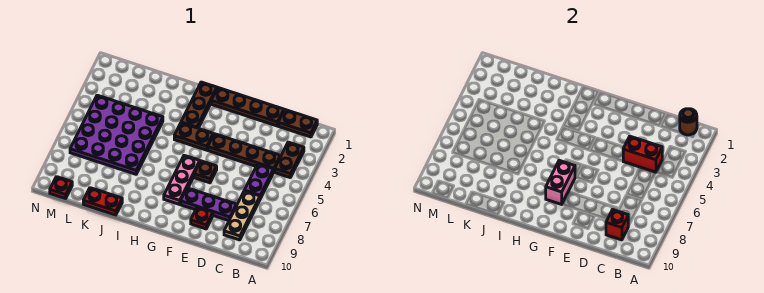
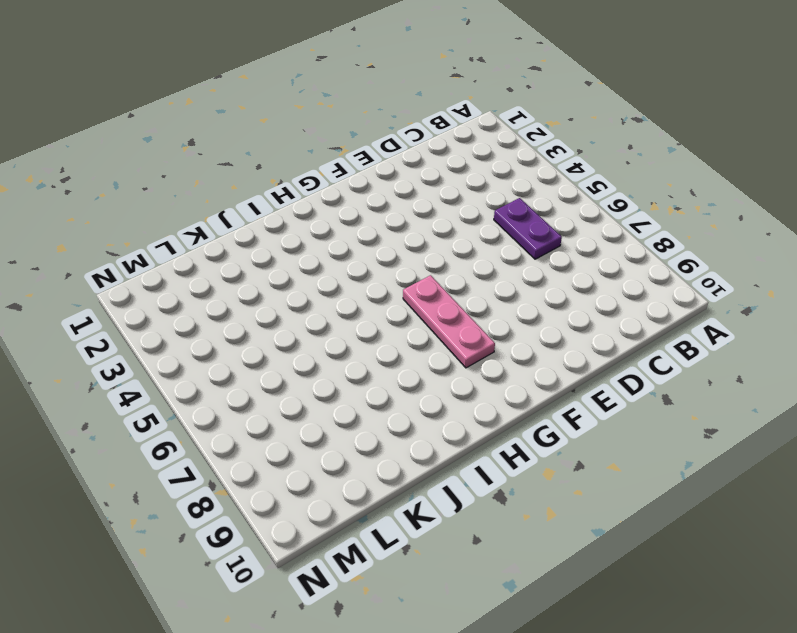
none -> brown plate B1:C1 level 1
none -> brown plate B3:B4 level 1
none -> brown plate C4:F4 level 1

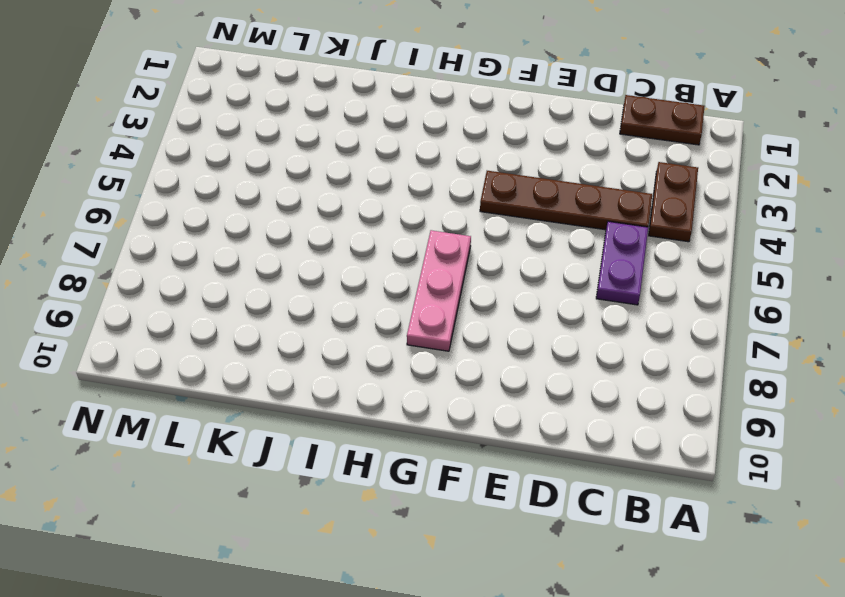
none -> tan plate C7:C9 level 1
none -> brown plate D1:G1 level 1
none -> purple plate D8:F8 level 1

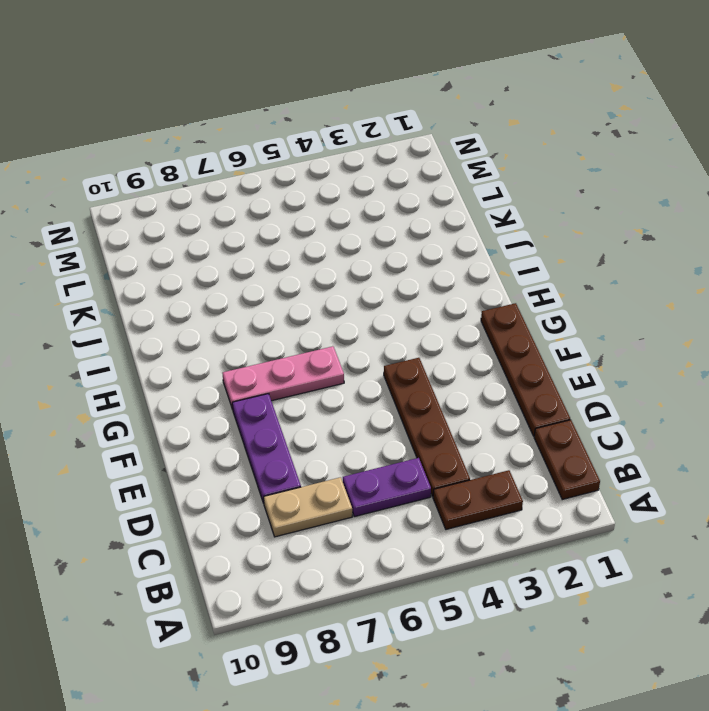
tan plate C7:C8 level 1 -> tan plate C7:C9 level 1
none -> red plate E9 level 1
none -> brown plate F6 level 1
none -> brown plate G4:H4 level 1

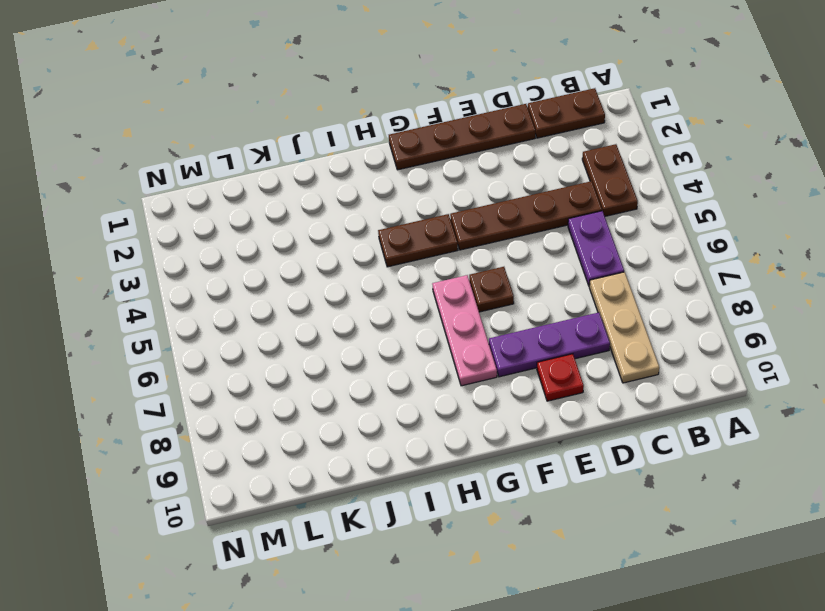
none -> brown plate H1:H3 level 1
none -> purple plate J4:M7 level 1
none -> red plate J10:K10 level 1

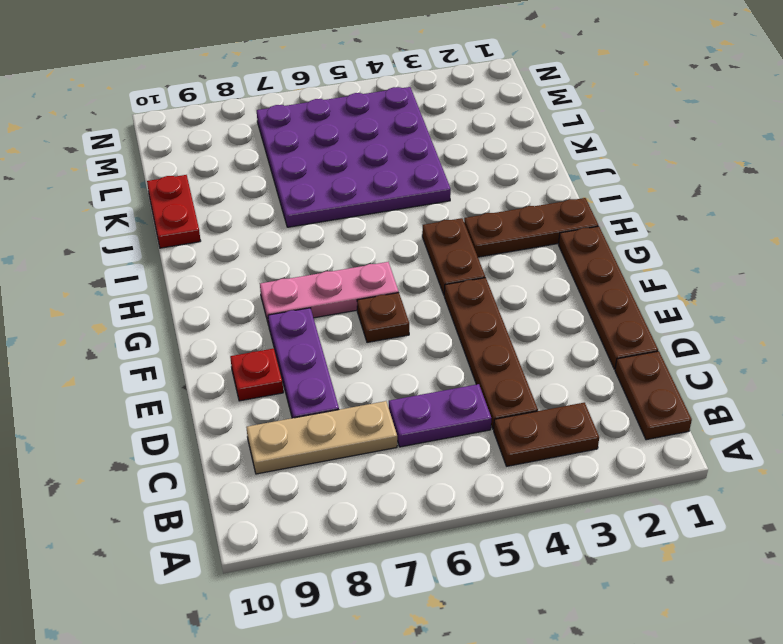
none -> red plate M10 level 1
none -> brown round brick B1 level 2
none -> red brick C4:D4 level 2

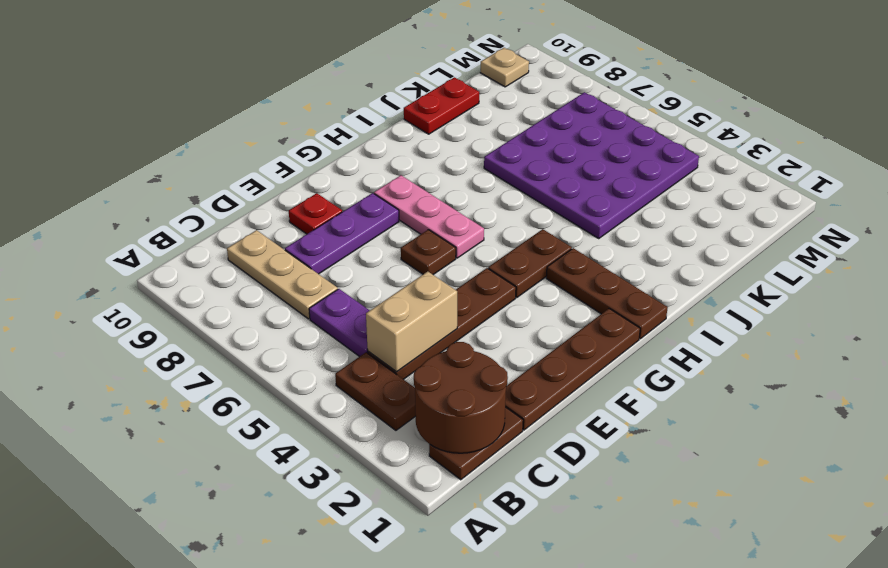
brown round brick B1:C2 level 2 -> brown round brick B1 level 2
tan brick C4:D4 level 2 -> red brick C4:D4 level 2
tan plate M10 level 1 -> red plate M10 level 1
none -> red brick C9 level 2
none -> pink brick G7:G8 level 2

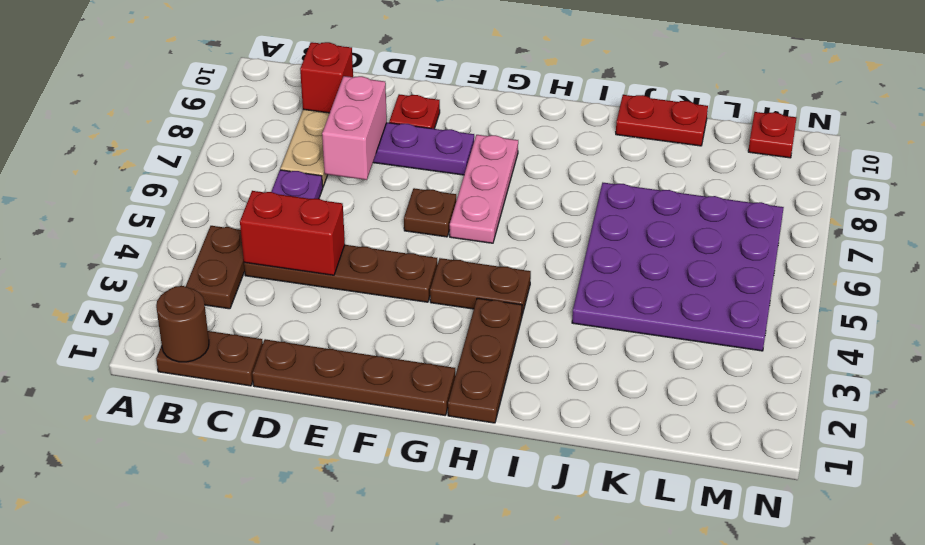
pink brick D7:D8 level 2 -> pink brick G7:G8 level 2

